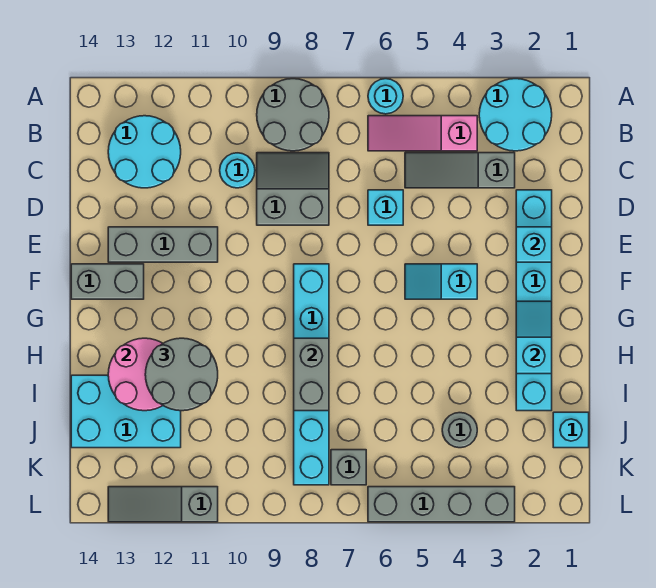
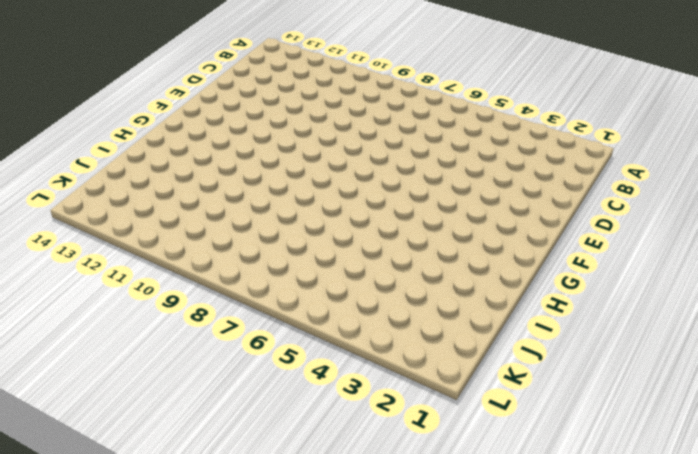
none -> cyan round brick A2:B3 level 1
none -> cyan round brick A6 level 1
none -> grey round brick A8:B9 level 1

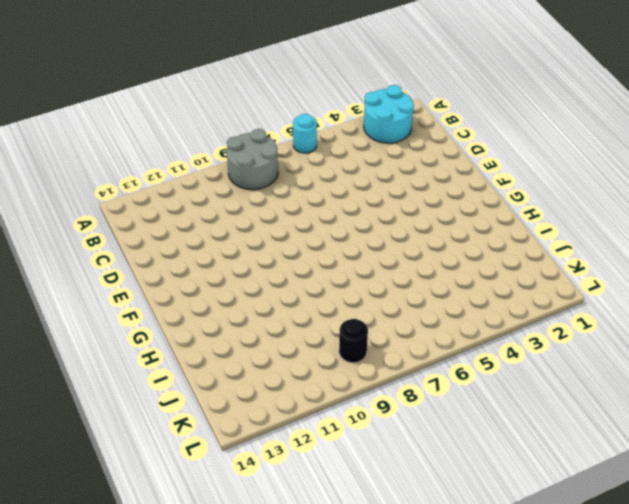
black round brick K9 level 1 -> none
none -> pink slope B4:B6 level 1 top 4
none -> cyan round brick B12:C13 level 1
none -> grey slope C3:C5 level 1 top 3

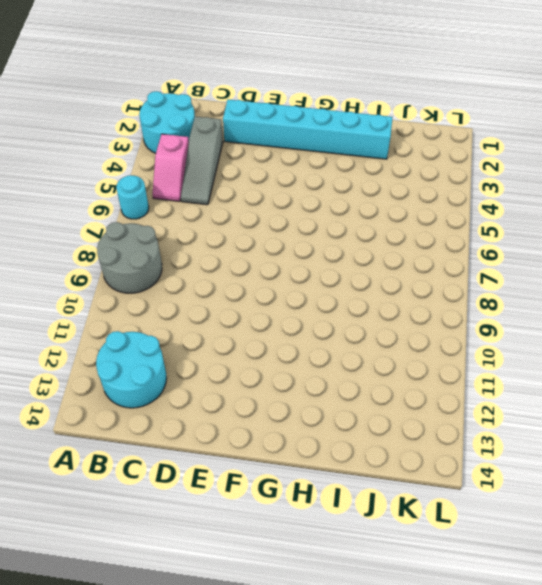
pink slope B4:B5 level 1 top 4 -> pink slope B4:B6 level 1 top 4
none -> grey slope C8:D9 level 1 top D
none -> cyan round brick C10 level 1
none -> cyan brick D6 level 1

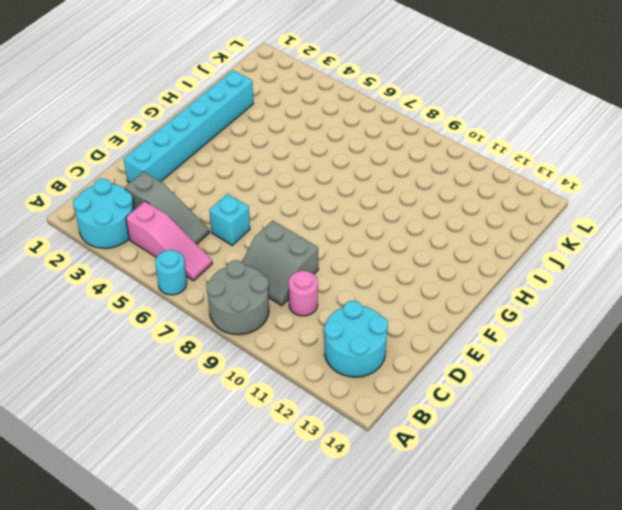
pink round brick C10 level 1 -> cyan round brick C10 level 1
none -> grey brick E11:E13 level 1
none -> cyan slope F4:F5 level 1 top 4
none -> cyan brick F8:K8 level 1

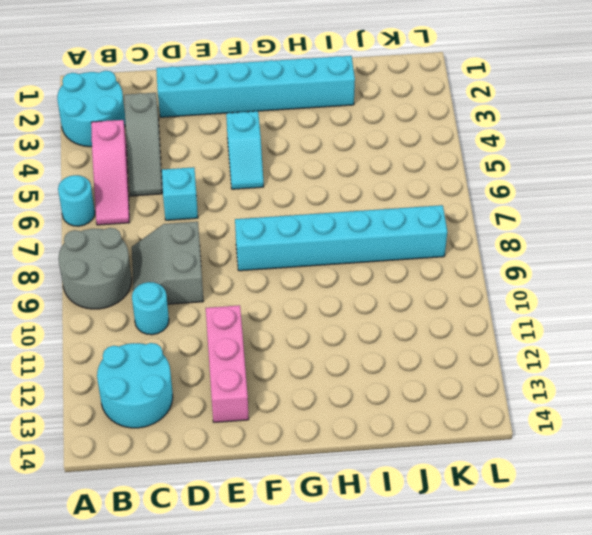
pink brick E11:E13 level 1 -> grey brick E11:E13 level 1
none -> grey brick F13:F14 level 1
none -> cyan brick I12:J14 level 1
none -> cyan brick J1 level 1

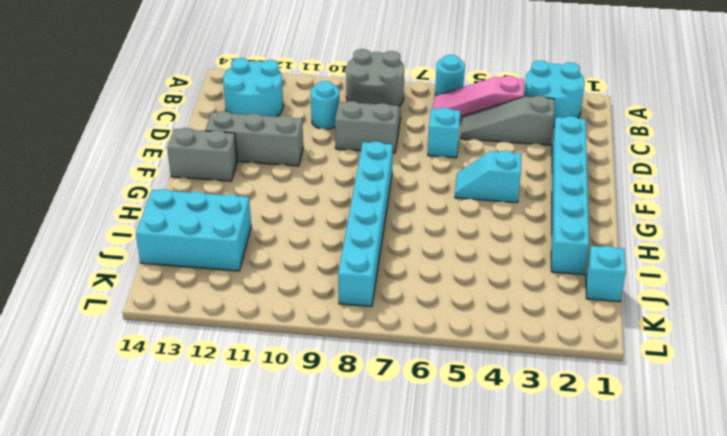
none -> grey round brick J4 level 1
none -> grey brick K7 level 1
none -> grey brick L3:L6 level 1

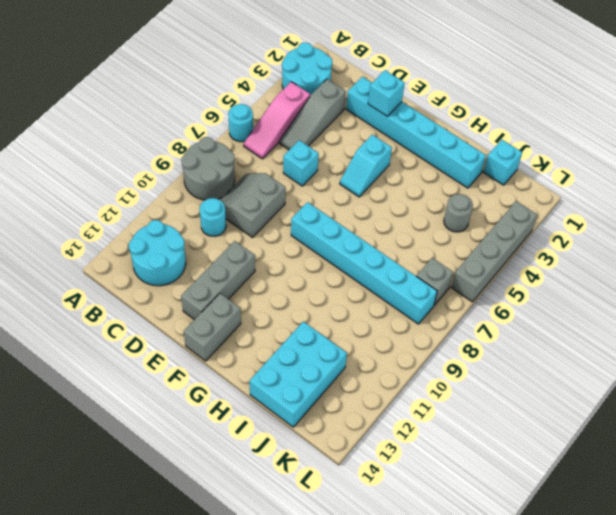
none -> grey slope L11:L13 level 1 top 11
none -> cyan slope G2:H2 level 2 top H
none -> grey brick H8:I8 level 2

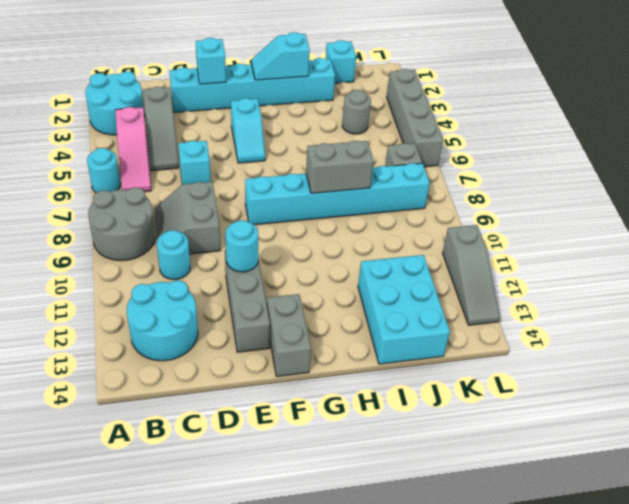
cyan round brick E11 level 2 -> none
none -> pink round brick H12:I13 level 2
none -> grey round brick H11:I12 level 3

